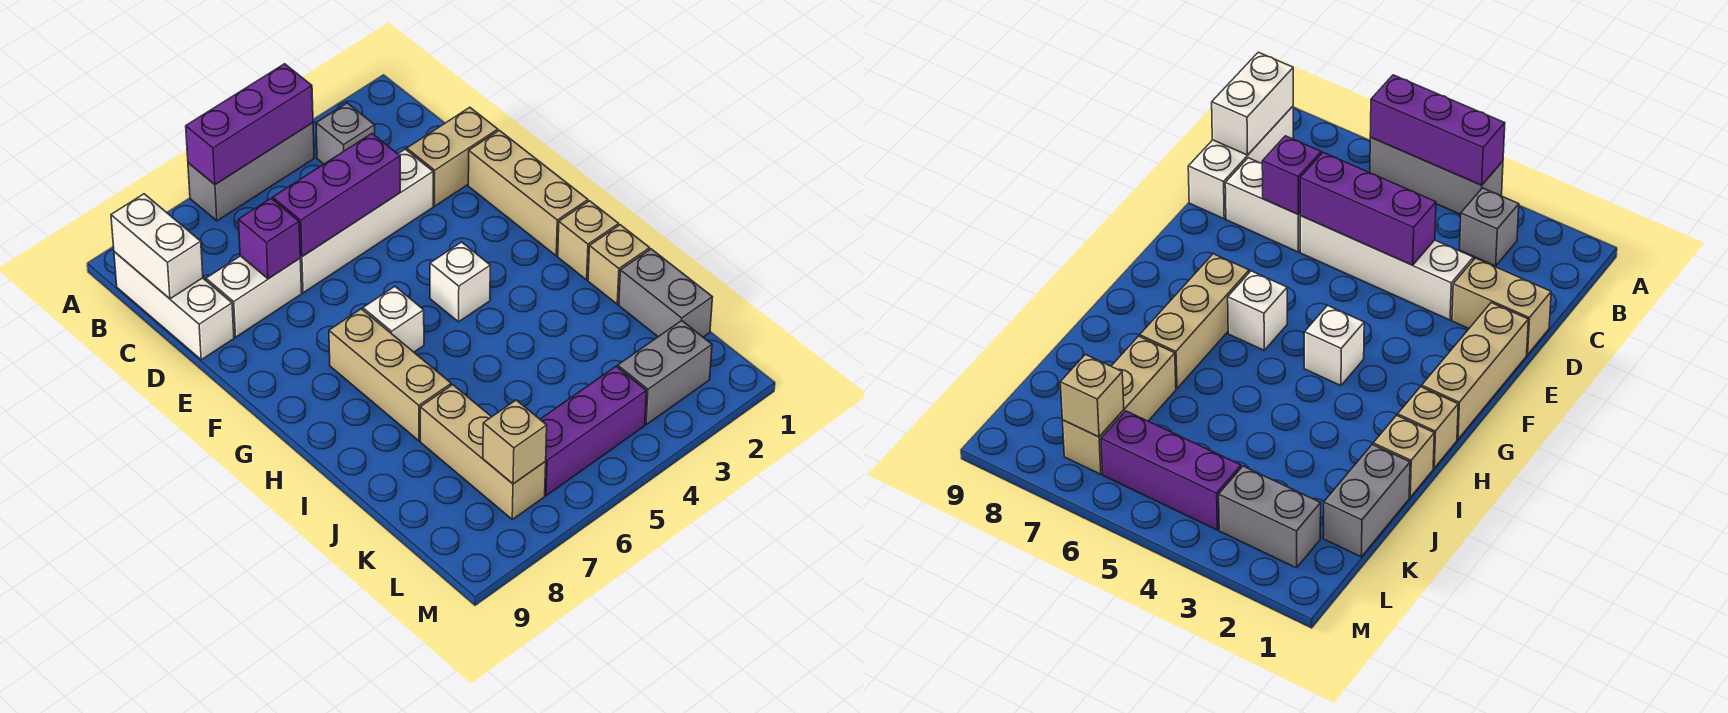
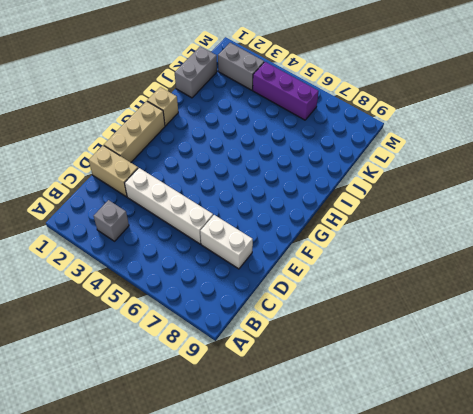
none -> grey brick A4:A6 level 1
none -> white brick B9:D9 level 1
none -> white brick G4 level 1

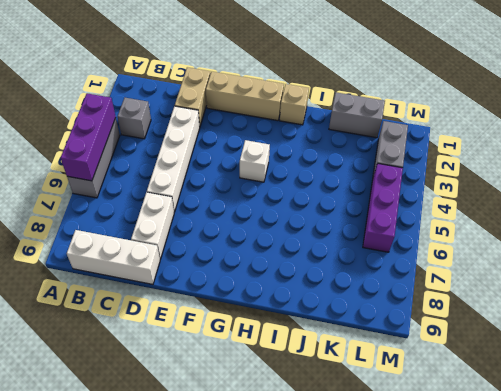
none -> white brick G6 level 1
none -> tan brick G7:I7 level 1
none -> tan brick I1 level 1

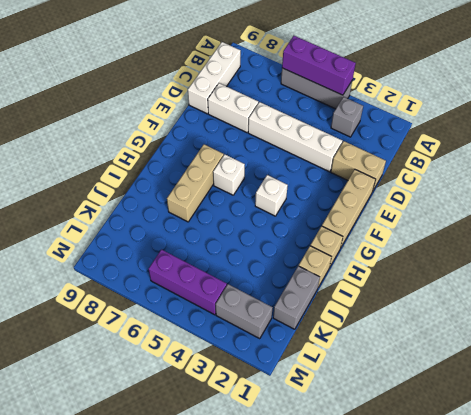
none -> tan brick J7:L7 level 1
none -> white brick B9:C9 level 2
none -> purple brick D4:D6 level 2

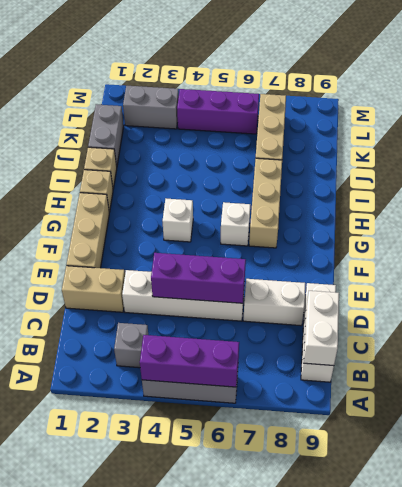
none -> purple brick D7 level 2
none -> tan brick L7 level 2

